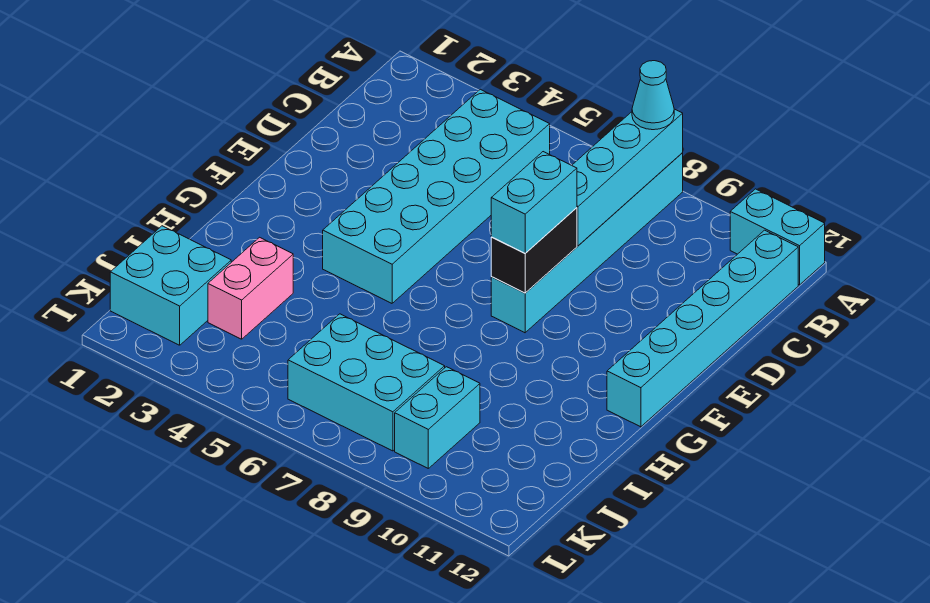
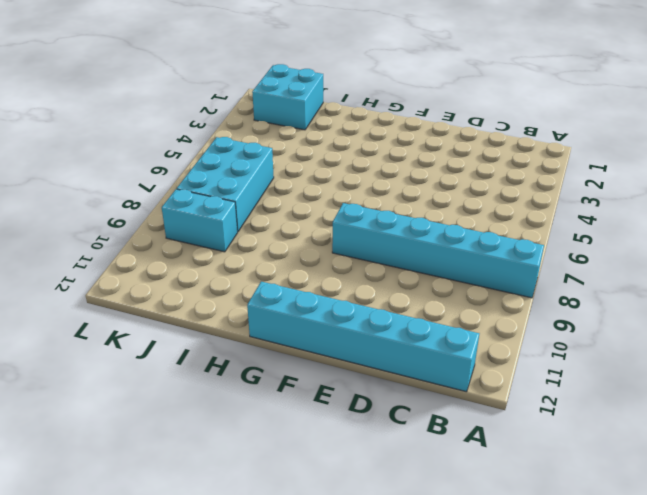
none -> cyan brick A11:A12 level 1
none -> cyan brick B4:G5 level 1
none -> pink brick I3:J3 level 1

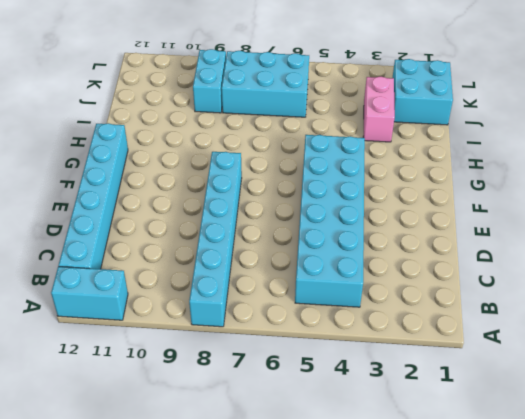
none -> cyan brick A8:D8 level 2
none -> black brick E8:F8 level 2
none -> cyan cone A8 level 3

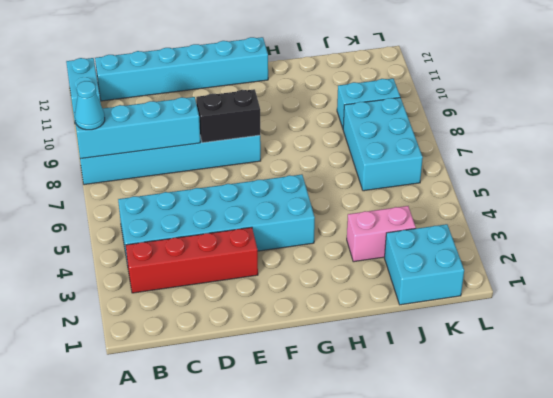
red brick B3:E3 level 1 -> none
none -> cyan brick E8:F8 level 3

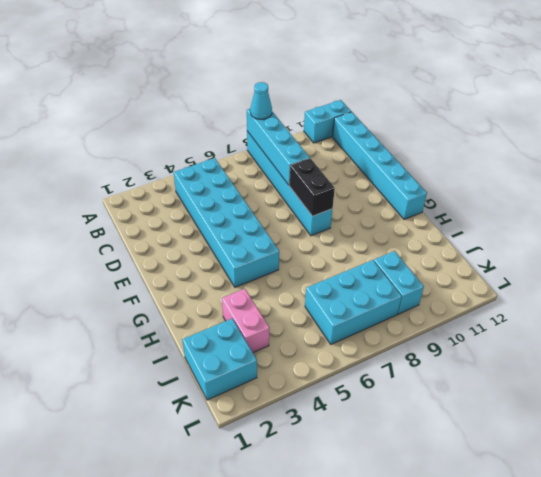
none -> cyan brick E8:F8 level 3

